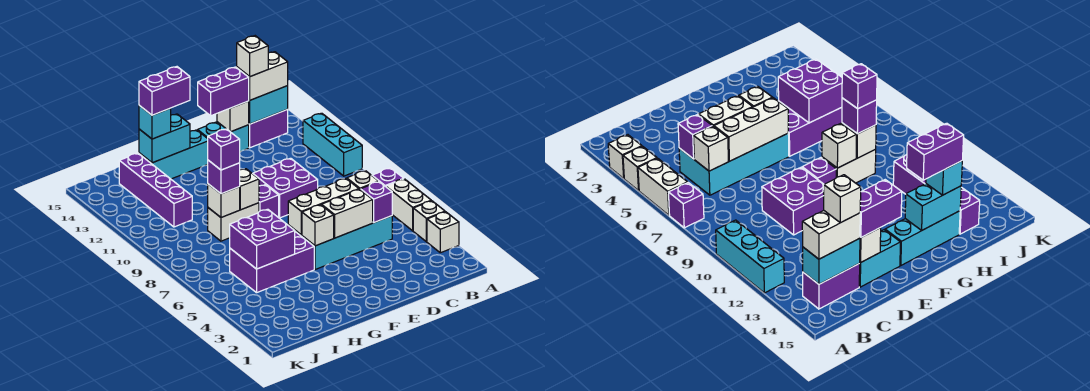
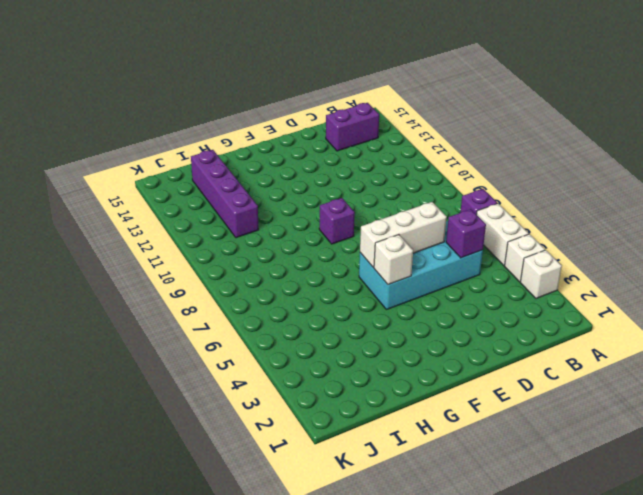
none -> cyan brick A10:A12 level 1
none -> purple brick D9:E10 level 1
none -> cyan brick D14:E14 level 1
none -> cyan brick F14:H14 level 1

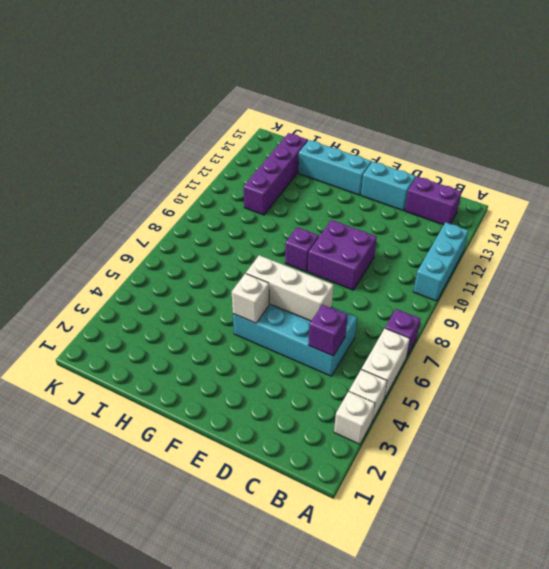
none -> purple brick G5:I6 level 1
none -> white brick G9:H9 level 1
none -> cyan brick B14:C14 level 2
none -> white brick C6 level 2

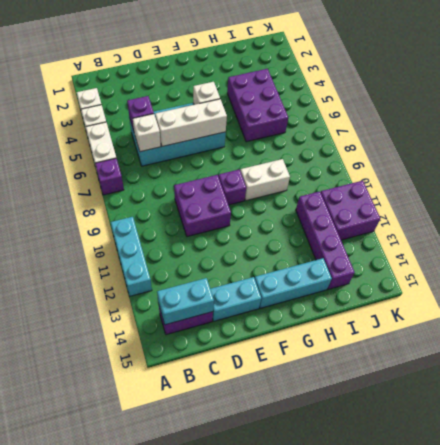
purple brick H4:I6 level 1 -> purple brick G5:I6 level 1
purple brick J11:K12 level 1 -> purple brick H5:I6 level 2
none -> white brick D5:E5 level 2
none -> white brick D14 level 2
none -> white brick G9 level 2
none -> cyan brick G14:H14 level 2

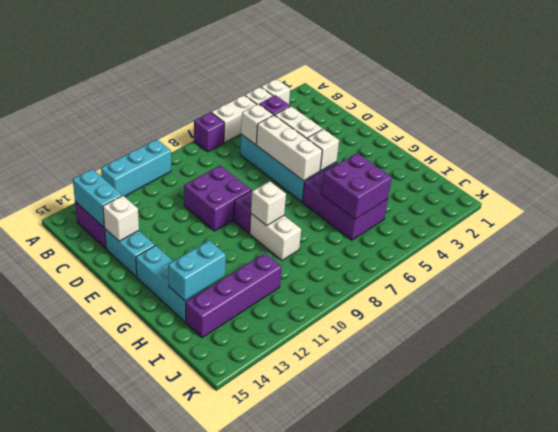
cyan brick H13:H14 level 2 -> cyan brick G14:H14 level 2
none -> white brick H9 level 2
none -> white brick B14:C14 level 3
none -> purple brick D14:E14 level 3
none -> purple brick H9 level 3

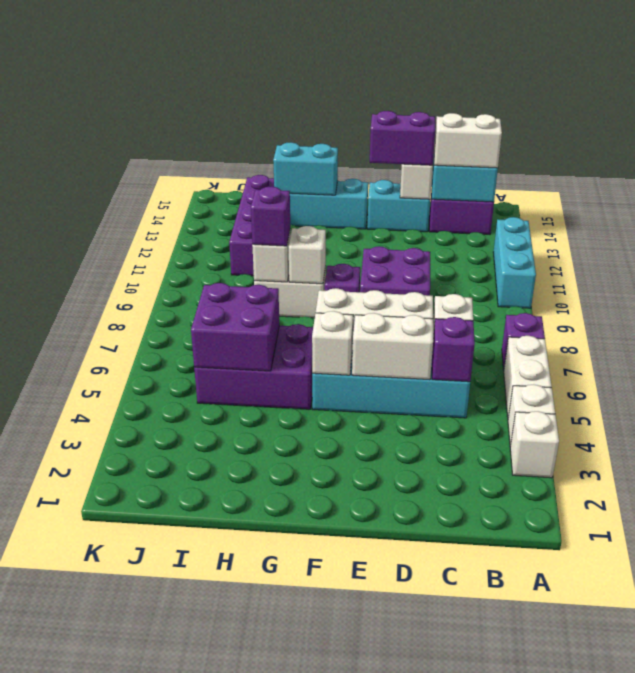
none -> cyan brick H14 level 3
none -> white brick C14 level 4
none -> purple brick G14:H14 level 4
none -> purple brick H9 level 4

